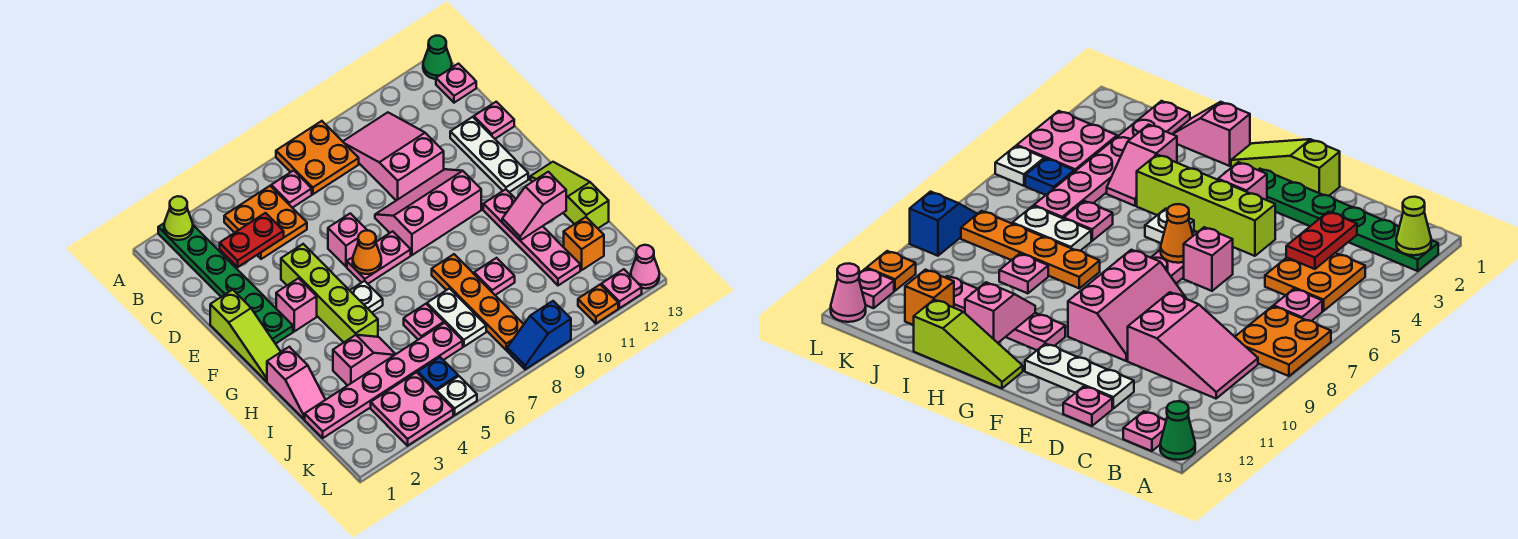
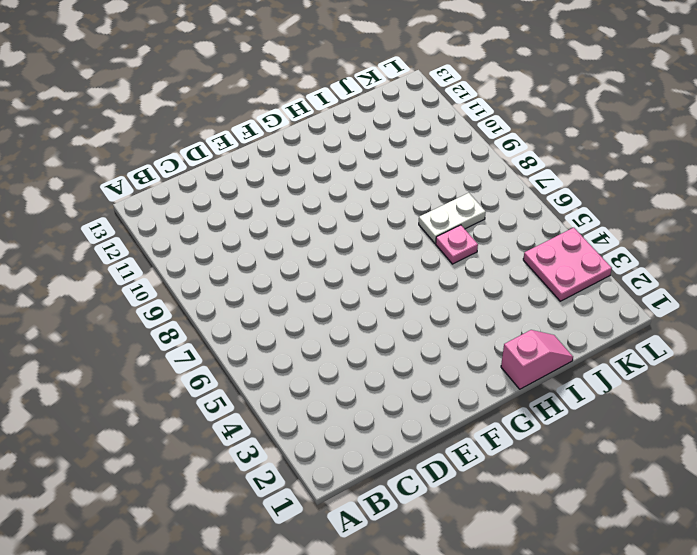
none -> green plate A2:F2 level 1
none -> orange plate A7:B8 level 1
none -> green cone A13 level 1
none -> orange plate B4:C5 level 1

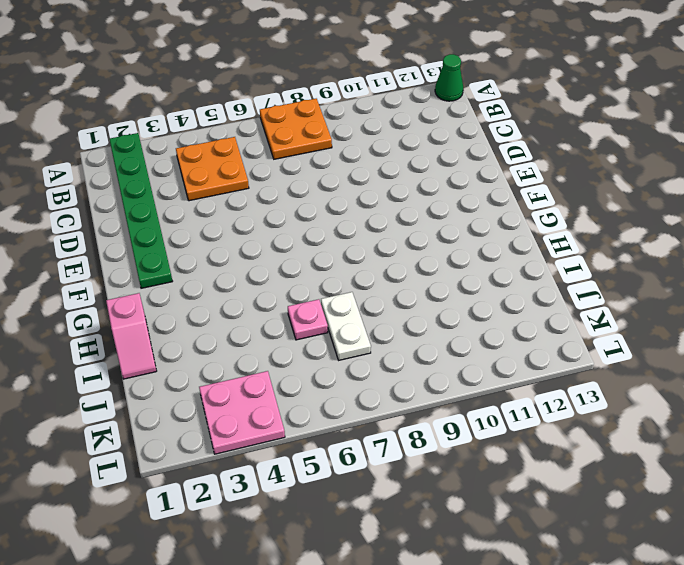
none -> pink plate B6 level 1
none -> pink slope B9:D10 level 1 top D
none -> pink plate B13 level 1
none -> white plate D12:F12 level 1

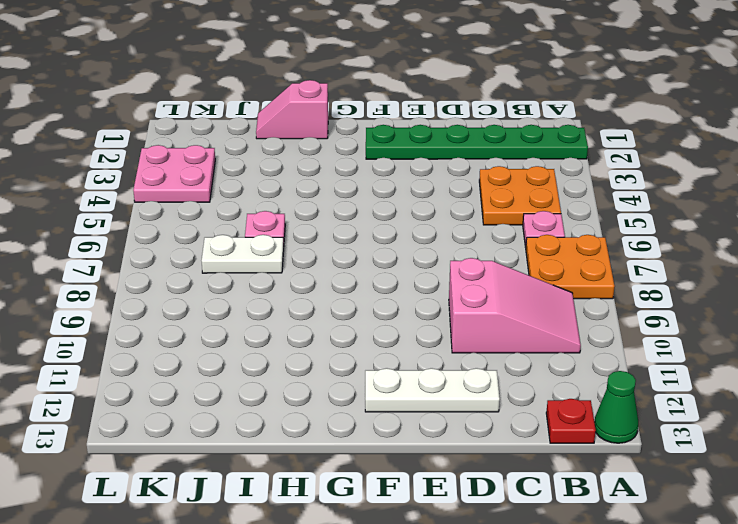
red plate B13 level 1 -> pink plate B13 level 1
none -> pink plate D13 level 1
none -> lime slope E1:G1 level 1 top E
none -> lime brick E4:H4 level 1
none -> pink brick E6 level 1

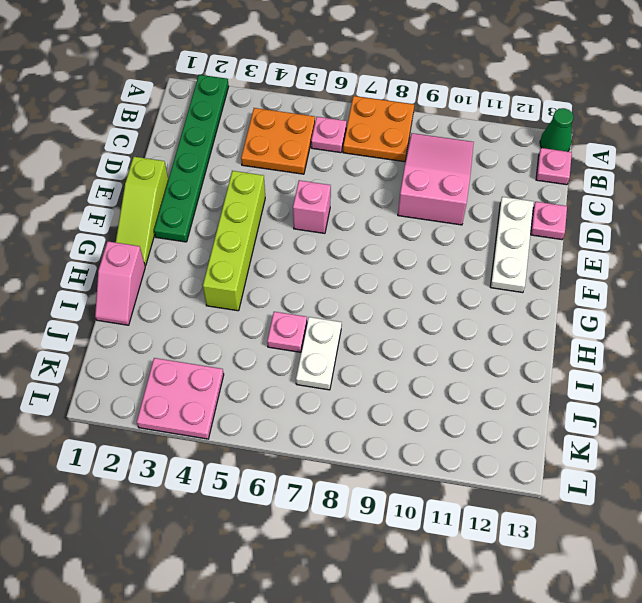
none -> pink slope E8:F10 level 1 top F
none -> pink brick F3 level 1
none -> pink plate F6:F7 level 1
none -> white plate G5 level 1

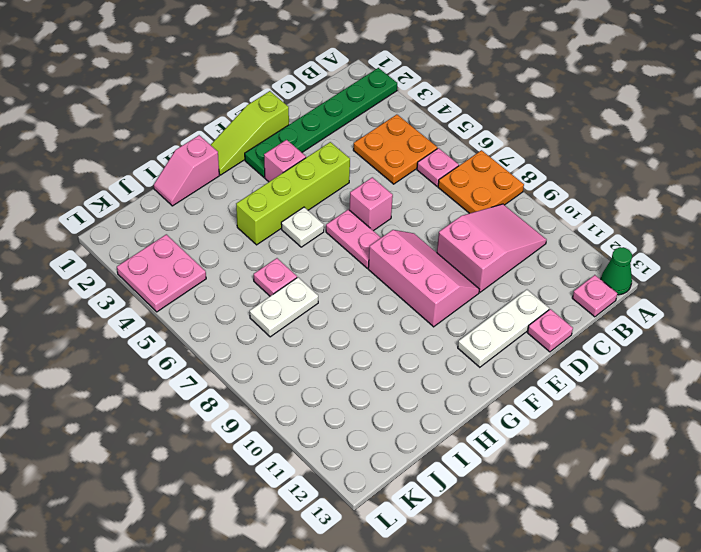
none -> pink plate G11:J11 level 1
none -> lime slope G13:I13 level 1 top I
none -> orange plate H8:K8 level 1
none -> pink slope I3:I4 level 1 top 3

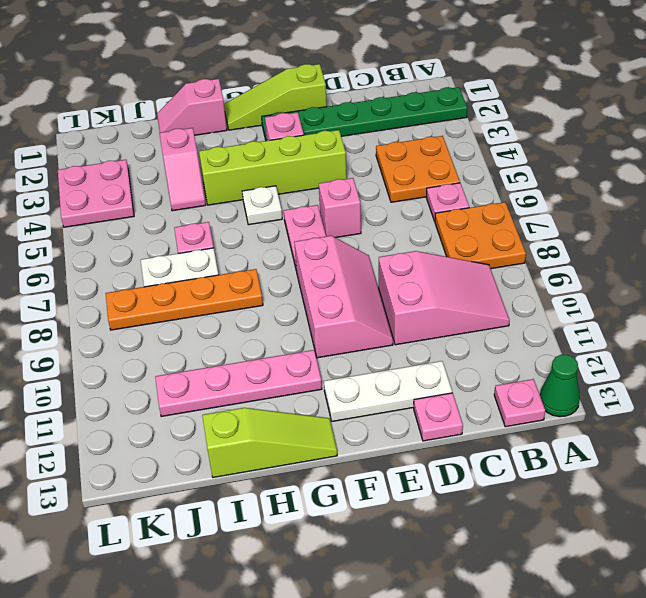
none -> pink plate I9 level 1
none -> pink plate J1:J6 level 1
none -> orange brick J12 level 1
none -> blue plate K5 level 1

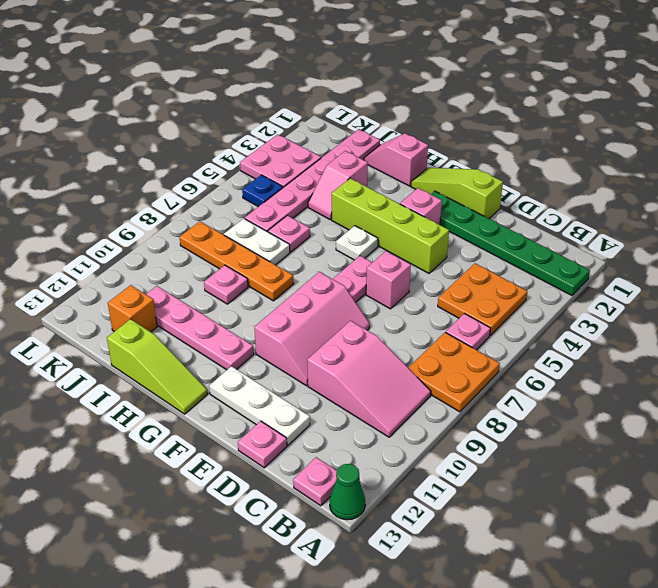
none -> white plate L5 level 1
none -> blue slope L8:L9 level 1 top 9
none -> orange plate L11 level 1
none -> pink plate L12 level 1

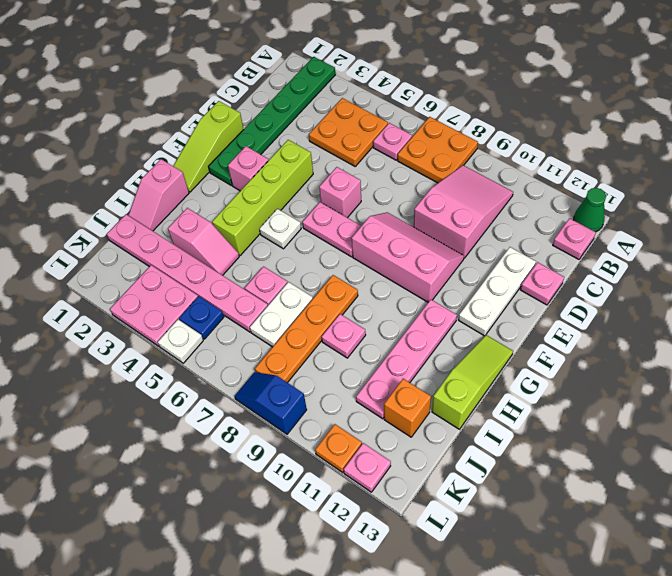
none -> pink cone L13 level 1
none -> lime cone A2 level 2
none -> red plate C3:C4 level 2
none -> orange cone F6 level 2

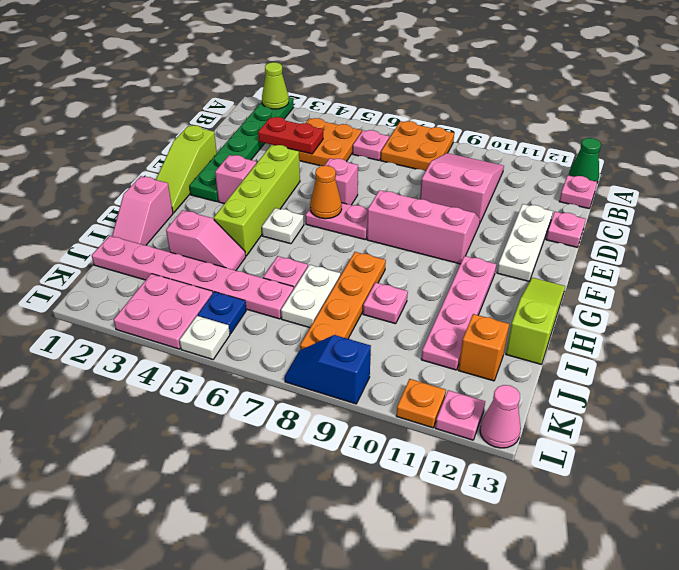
none -> pink slope H11:H12 level 2 top 12

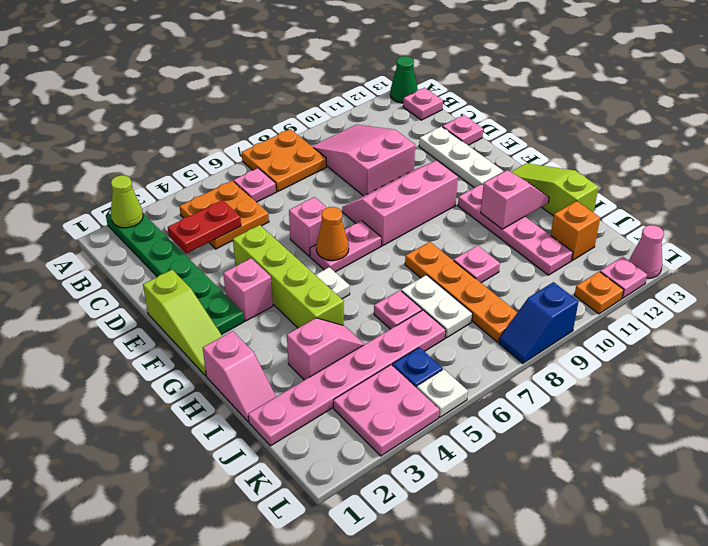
pink slope H11:H12 level 2 top 11 -> pink slope H11:H12 level 2 top 12

